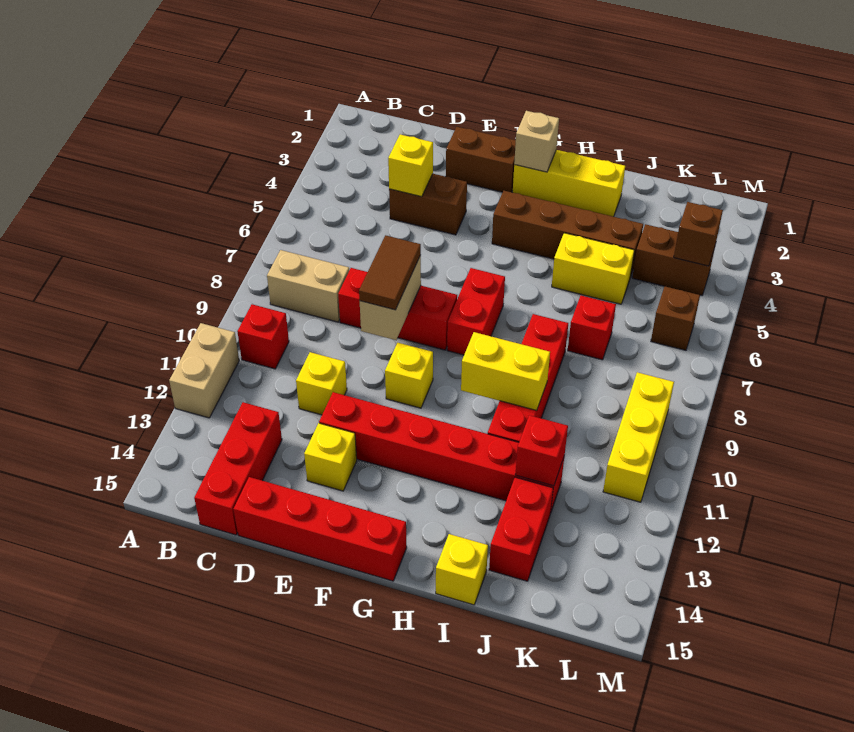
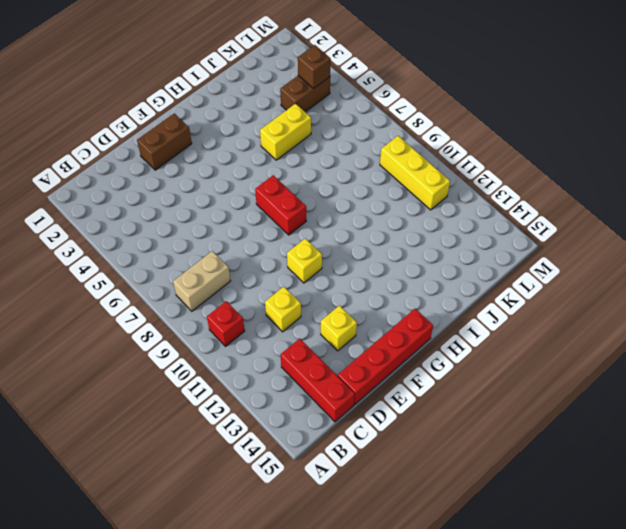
none -> tan brick A11:A12 level 1
none -> brown brick D4:E4 level 1
none -> red brick D8:F8 level 1
none -> red brick E12:J12 level 1

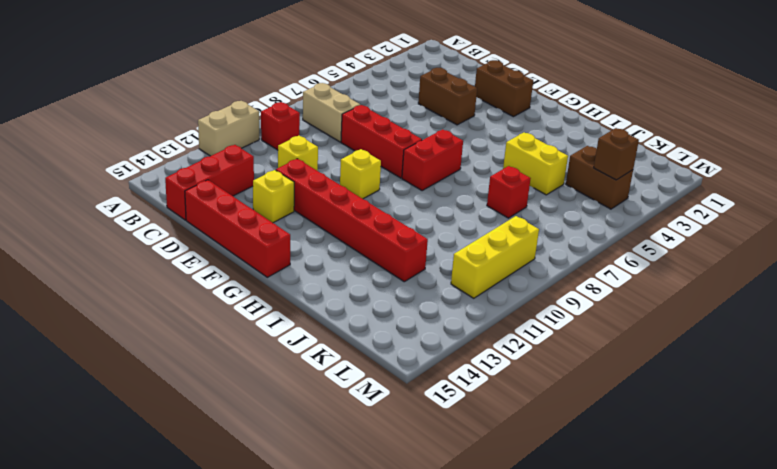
none -> yellow brick G2:I2 level 1
none -> brown brick G4:J4 level 1
none -> red brick I8:I11 level 1
none -> yellow brick I15 level 1

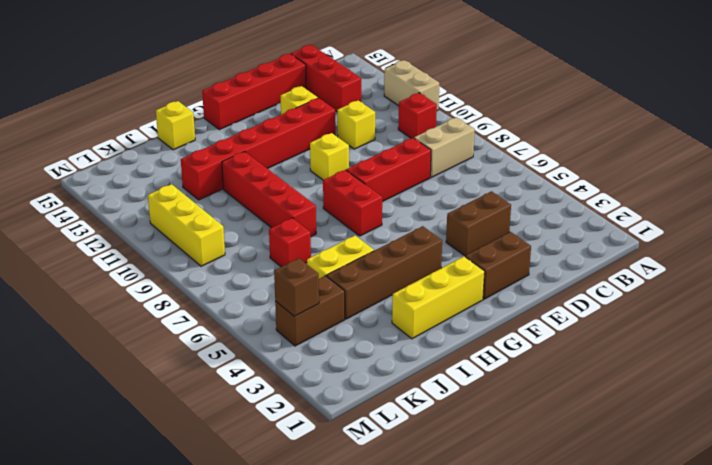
none -> red brick J13:J14 level 1
none -> brown brick L6 level 1
none -> yellow brick D4 level 2
none -> tan brick E8:E9 level 2

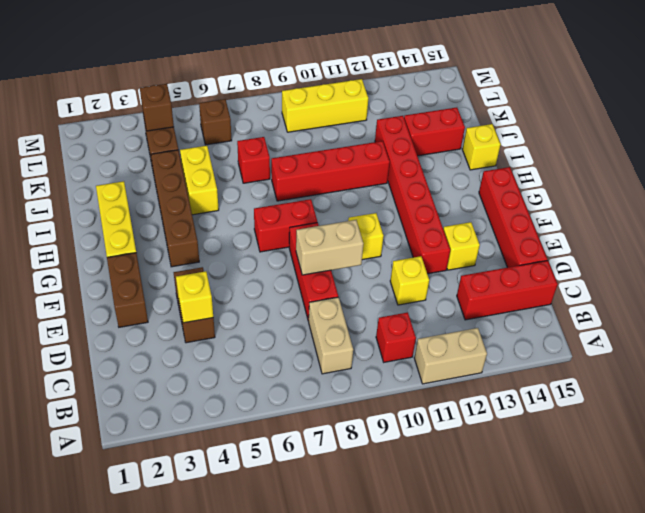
none -> tan brick G2 level 2
none -> yellow brick H10:I10 level 2
none -> red brick J12 level 2
none -> brown tile E8:E9 level 3

